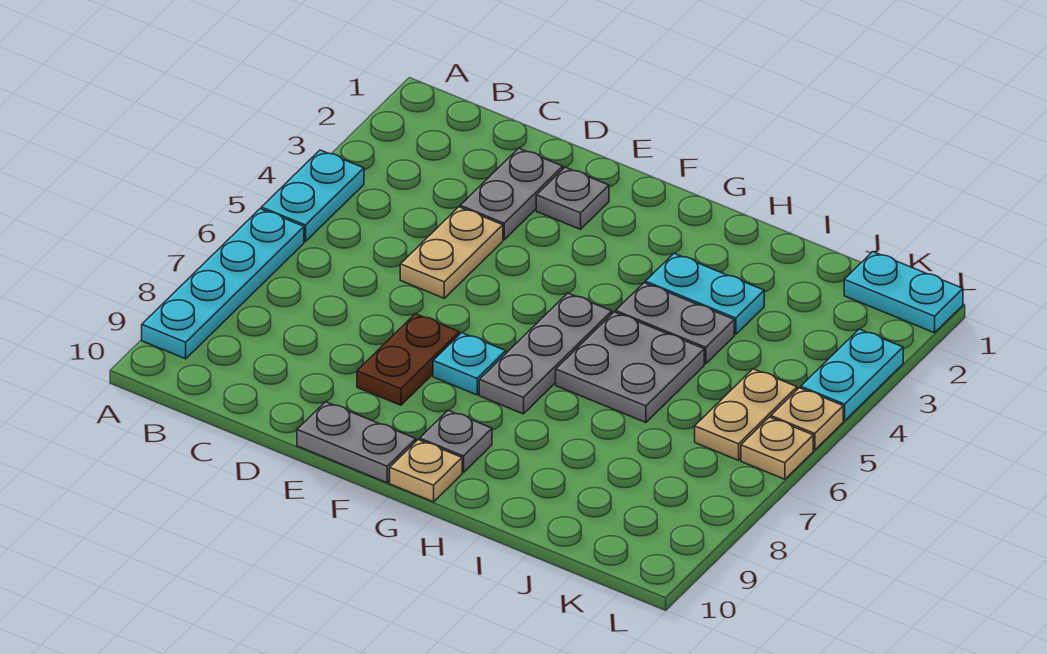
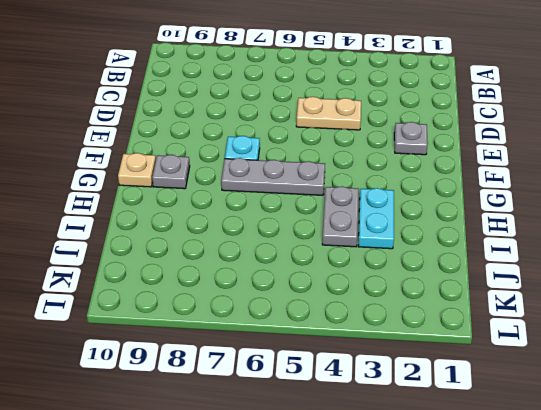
none -> cyan plate A4:A5 level 1
none -> cyan plate A6:A9 level 1
none -> grey plate D2:D3 level 1

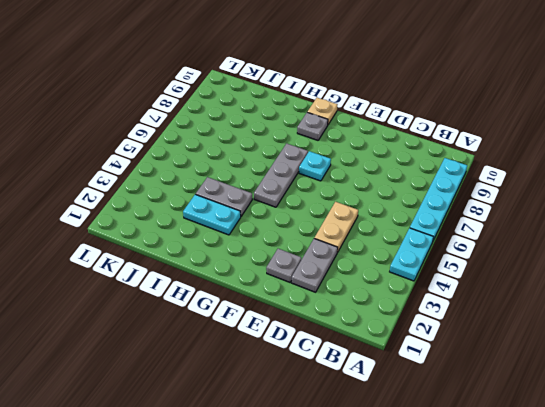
none -> brown plate E7:E8 level 1
none -> grey plate E10:F10 level 1
none -> grey plate H5:I6 level 1

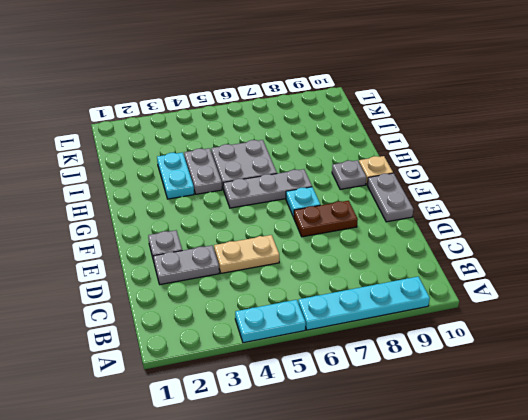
none -> cyan plate K1:L1 level 1
none -> tan plate K5:K6 level 1
none -> cyan plate L3:L4 level 1

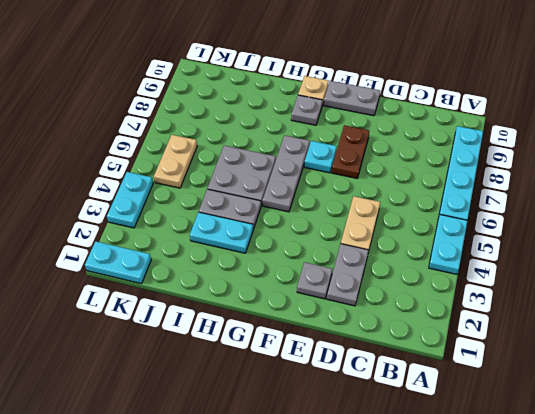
none -> tan plate L5 level 1
none -> tan plate L6 level 1

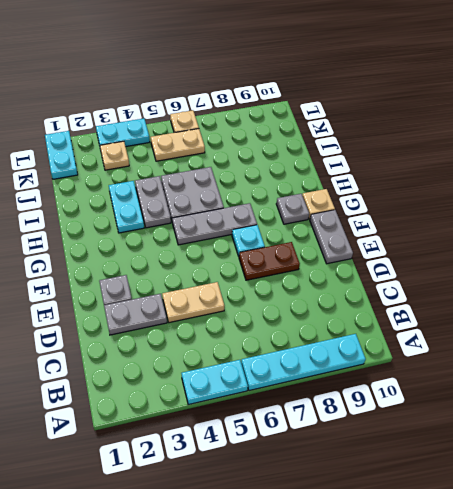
tan plate K3 level 1 -> tan plate L5 level 1

